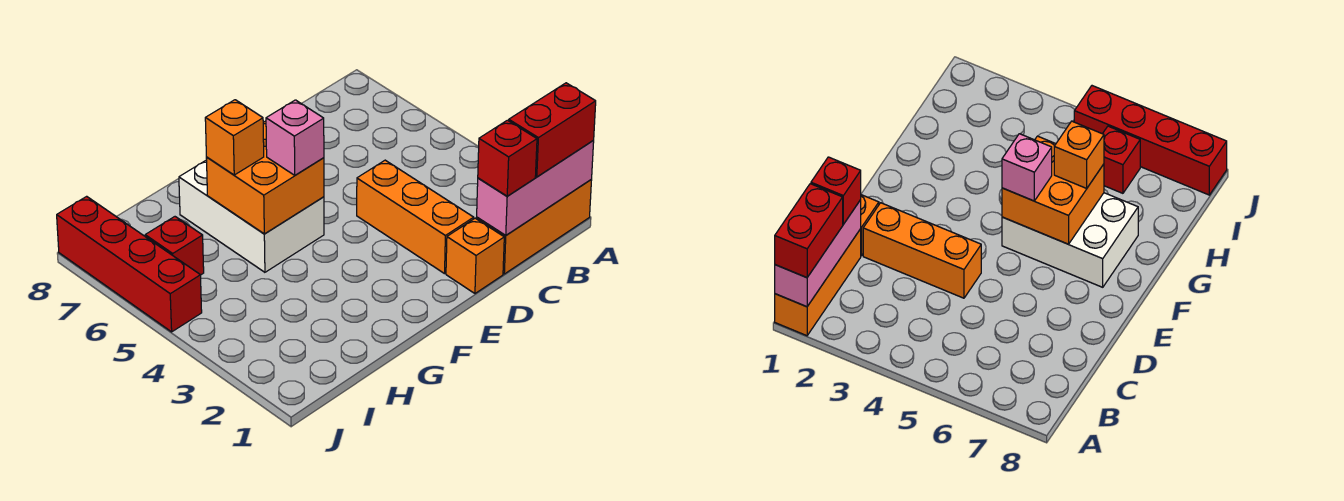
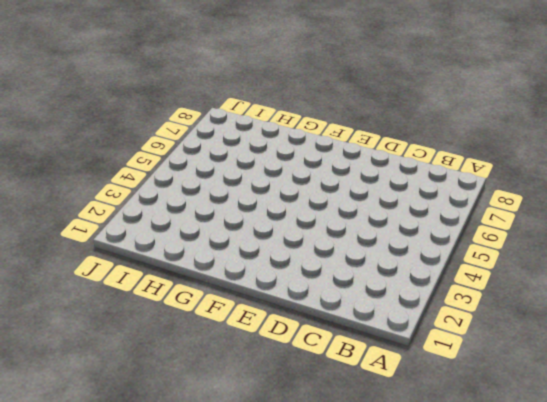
none -> orange brick A1:C1 level 1
none -> orange brick D1 level 1
none -> orange brick D2:D4 level 1

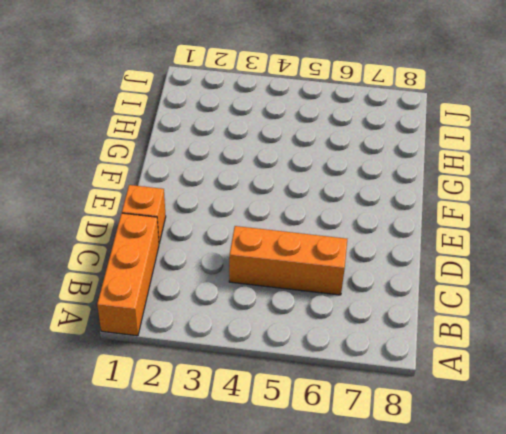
orange brick C4:C6 level 1 -> orange brick D2:D4 level 1
none -> white brick F5:G7 level 1
none -> red brick I6 level 1
none -> red brick J5:J8 level 1

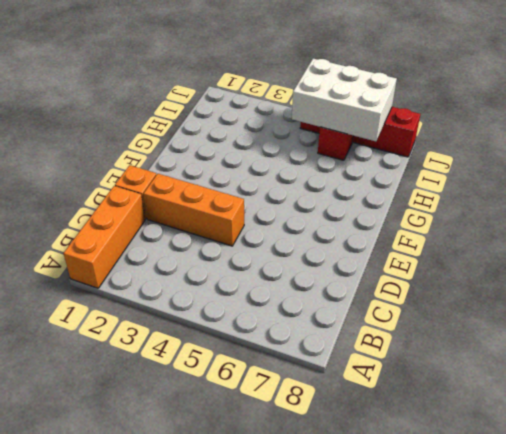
white brick I5:J7 level 2 -> white brick F5:G7 level 1
none -> pink brick A1:C1 level 2
none -> orange brick F5:G6 level 2
none -> red brick A1:B1 level 3

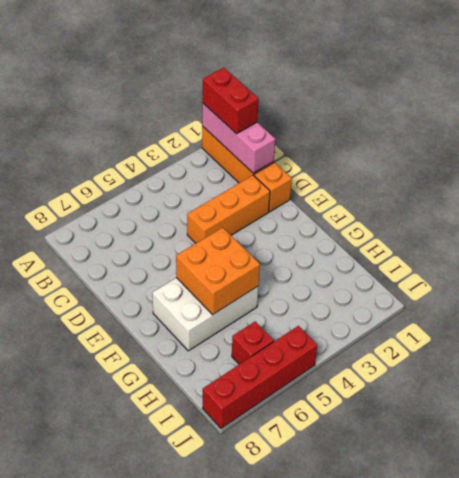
none -> red brick C1 level 3
none -> pink brick F5 level 3
none -> orange brick G6 level 3

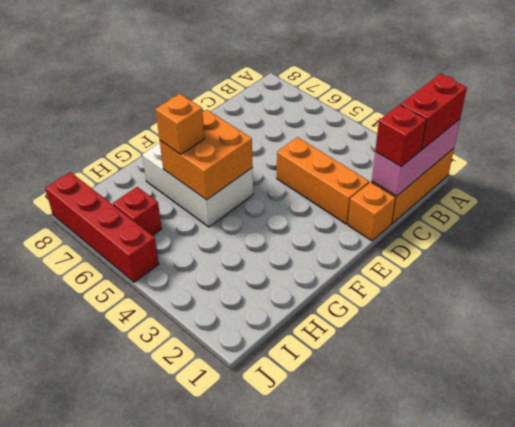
none -> pink brick F5 level 3

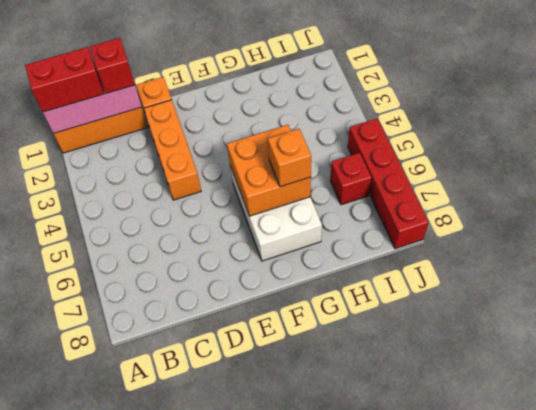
none -> pink brick F5 level 3

